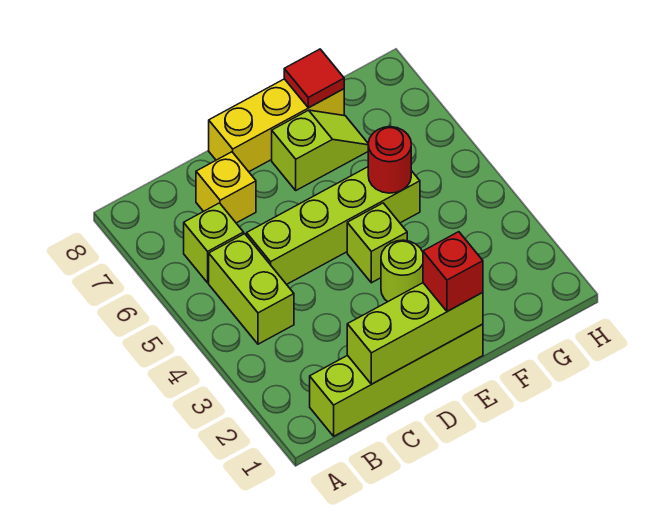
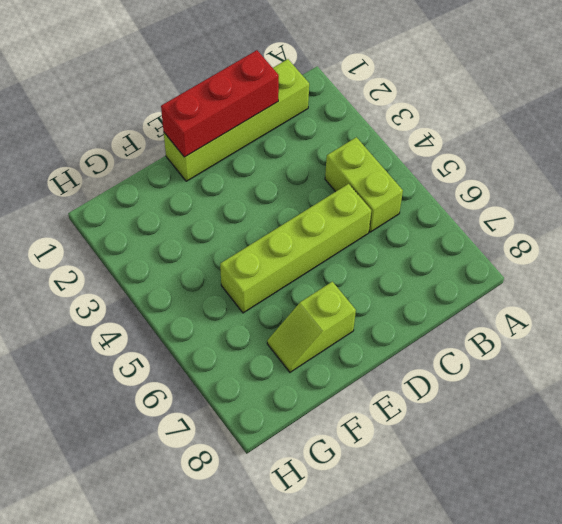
red brick C1:E1 level 2 -> lime brick C1:E1 level 2
none -> lime brick B6 level 1
none -> yellow brick C7 level 1
none -> yellow brick D8:F8 level 1

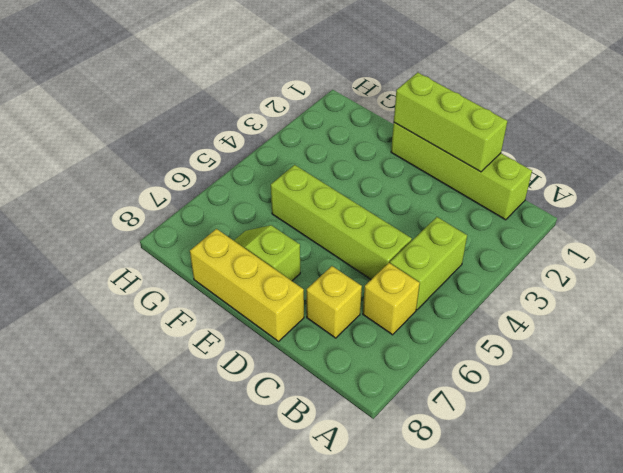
yellow brick B6 level 1 -> lime brick B6 level 1
none -> lime round brick E3 level 1
none -> lime brick E4 level 1
none -> red round brick F5 level 2

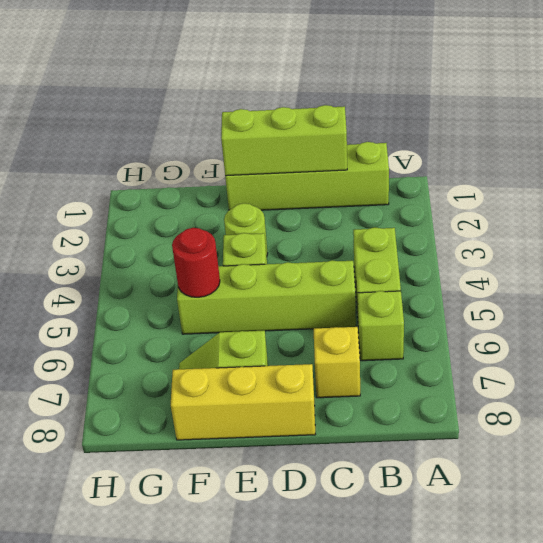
none -> red tile F8 level 2
none -> red brick E1 level 3

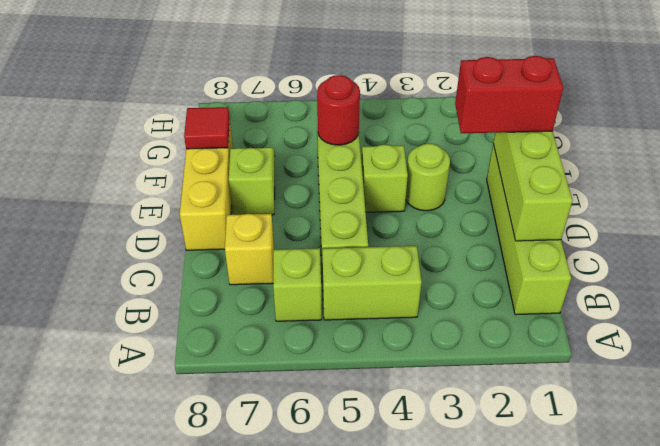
red brick E1:E2 level 3 -> red brick E1 level 3

